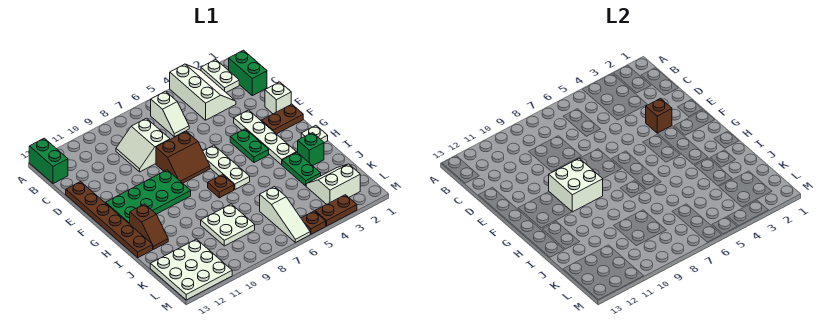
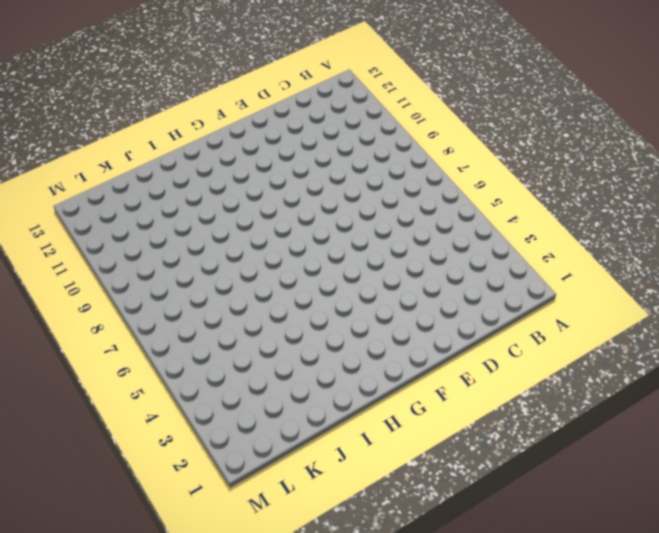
none -> white plate A2:B2 level 1
none -> white slope A3:C4 level 1 top 4
none -> green brick A13:B13 level 1

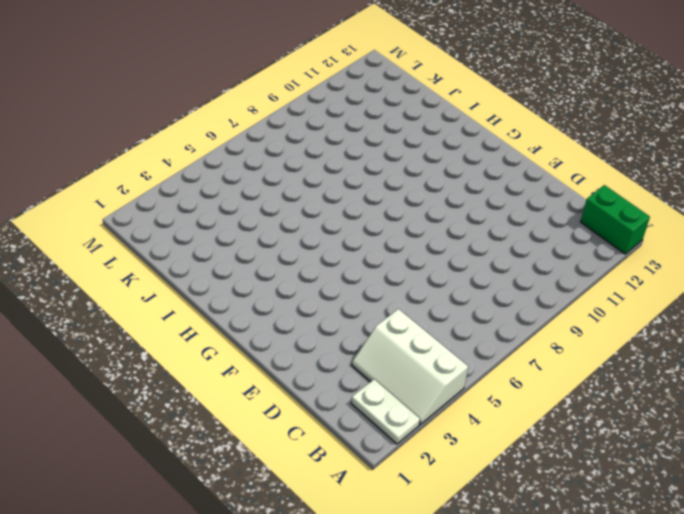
none -> green brick B1:C1 level 1
none -> white slope B6:C6 level 1 top B
none -> white slope C8:D9 level 1 top 8

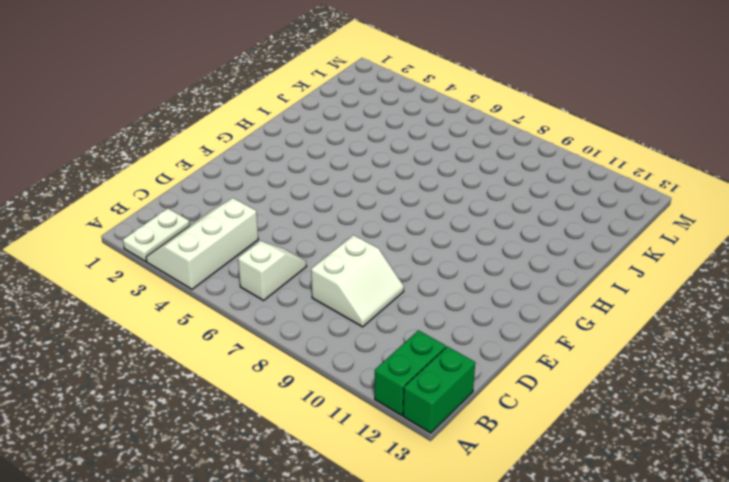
green brick A12:B12 level 1 -> green brick B1:C1 level 1
none -> brown plate D13:I13 level 1
none -> white brick E1 level 1
none -> white plate E3:H3 level 1

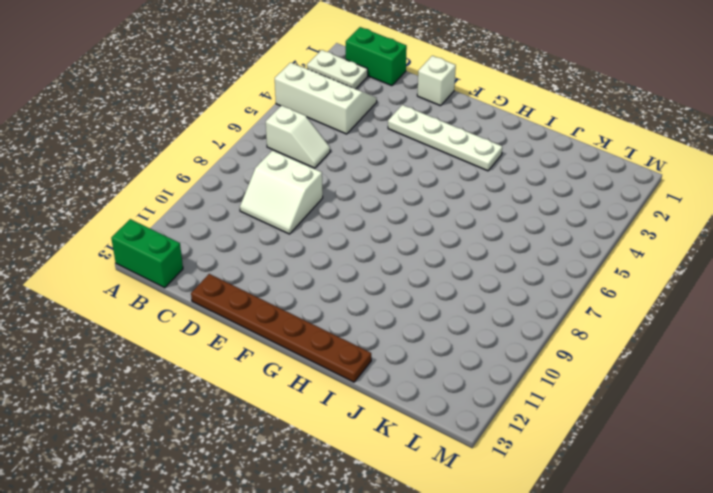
none -> brown slope E7:F8 level 1 top E
none -> brown plate F1:F2 level 1
none -> green plate F4:G4 level 1

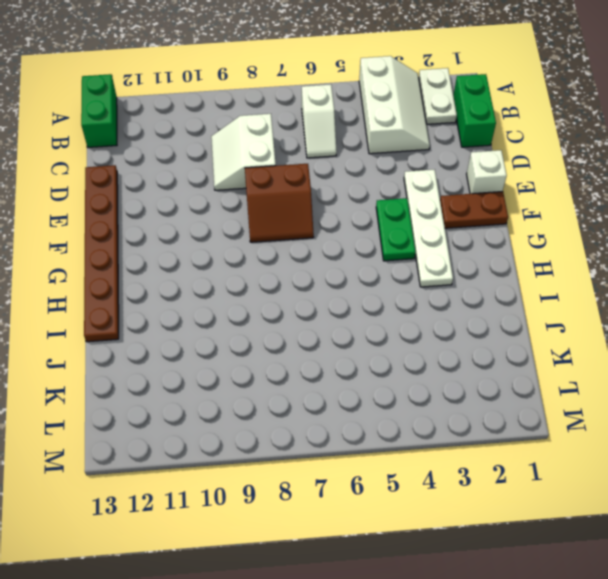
none -> white plate F6:H6 level 1
none -> green plate F9:G12 level 1
none -> white plate H1 level 1

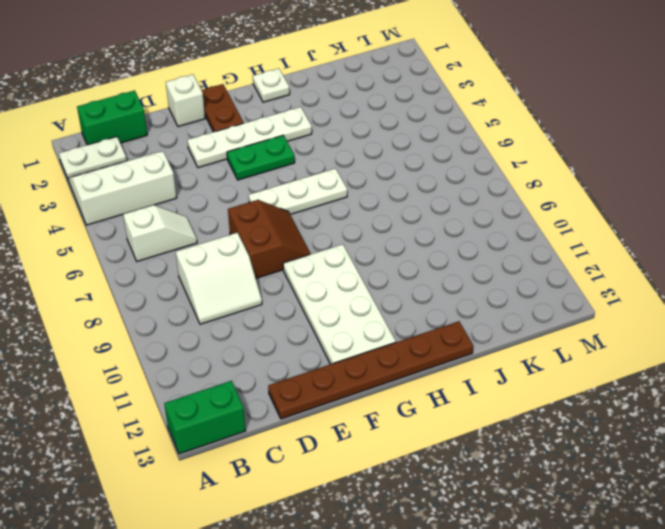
white plate F9:G12 level 1 -> green plate F9:G12 level 1
none -> brown plate H7 level 1
none -> brown slope H12:I12 level 1 top H
none -> green brick I2 level 1

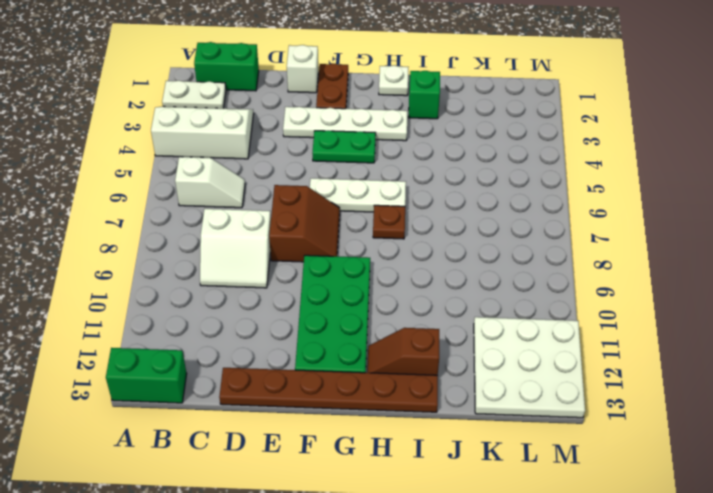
brown slope H12:I12 level 1 top I -> brown slope H12:I12 level 1 top H
none -> green plate I3:J3 level 1
none -> white plate J8:K9 level 1
none -> white slope K2:L3 level 1 top L

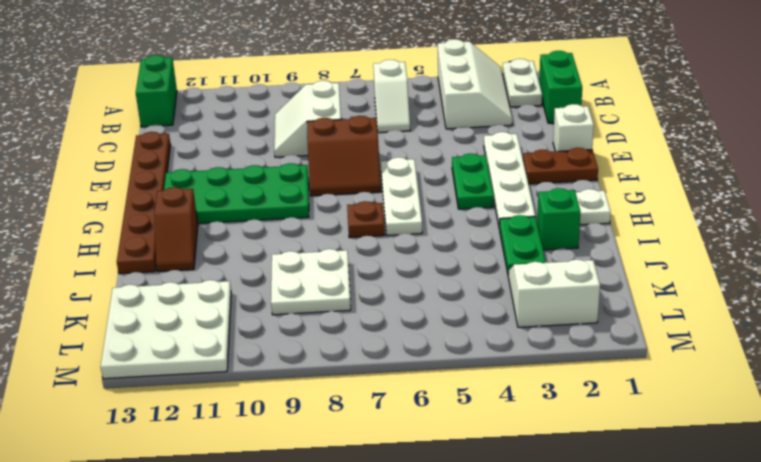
none -> white slope K6:M6 level 1 top K
none -> brown plate M3:M4 level 1
none -> brown plate M5 level 1

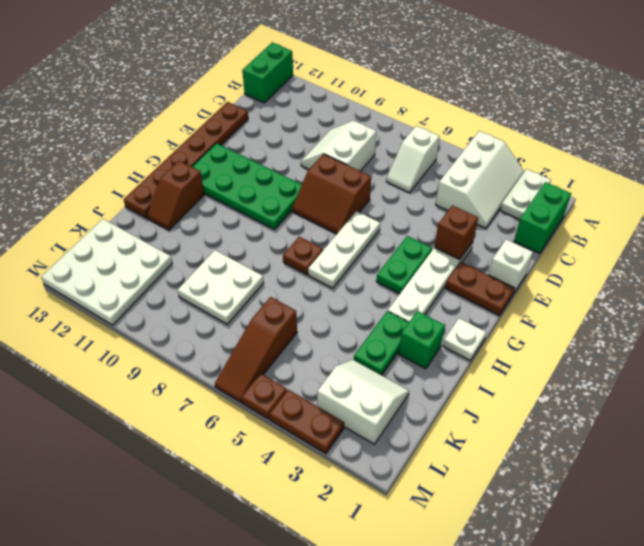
brown slope K6:M6 level 1 top K -> white slope K6:M6 level 1 top K
none -> white brick F9:G10 level 2

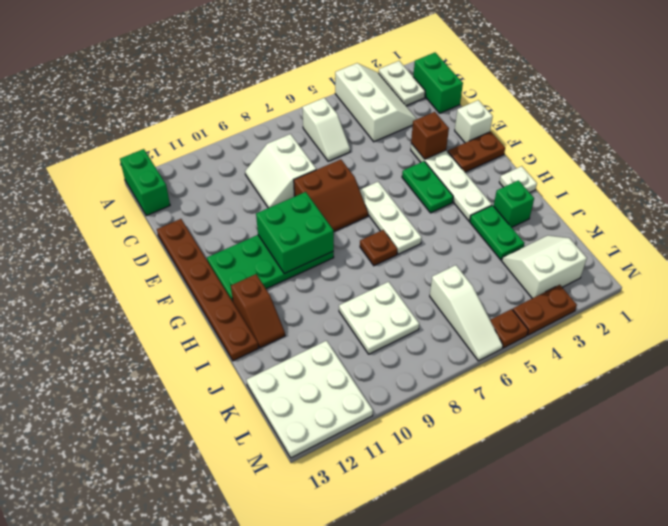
green brick F9:G10 level 2 -> white brick F9:G10 level 2

